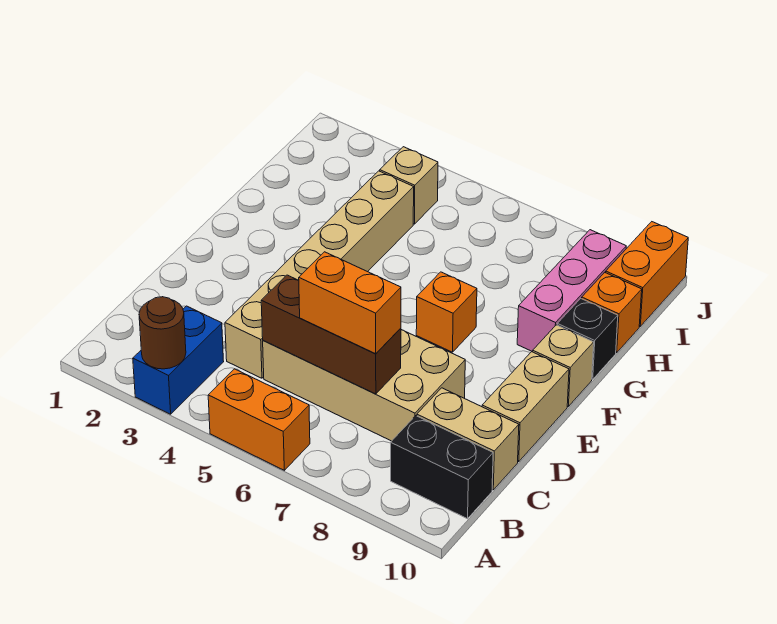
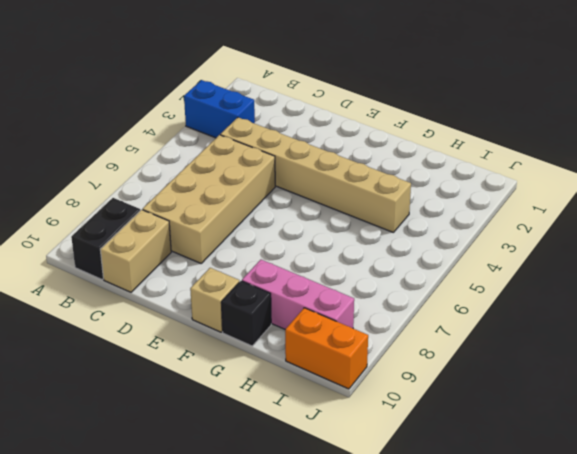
none -> orange brick A5:A6 level 1
none -> tan brick D10:E10 level 1
none -> orange brick F7 level 1

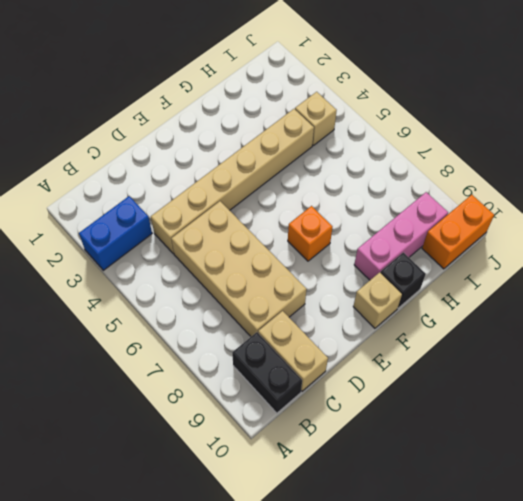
none -> orange brick A5:A6 level 1
none -> tan brick D10:E10 level 1
none -> orange brick H10 level 1

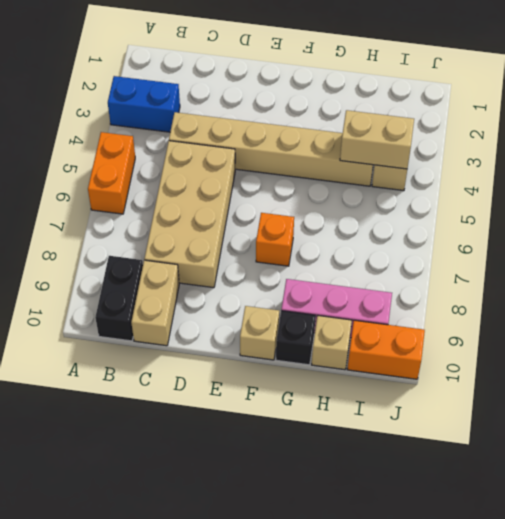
tan brick H4:I4 level 2 -> tan brick D10:E10 level 1
tan brick H10 level 1 -> orange brick H10 level 1
none -> brown round brick A3 level 2
none -> brown brick C5:C7 level 2
none -> orange brick C6:C7 level 3

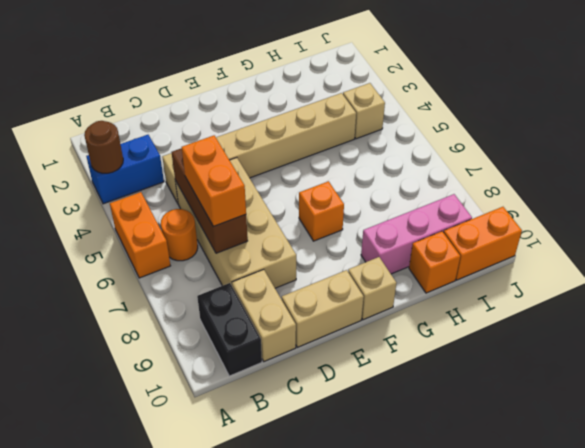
orange round brick B6 level 1 -> none
none -> black brick G10 level 1

